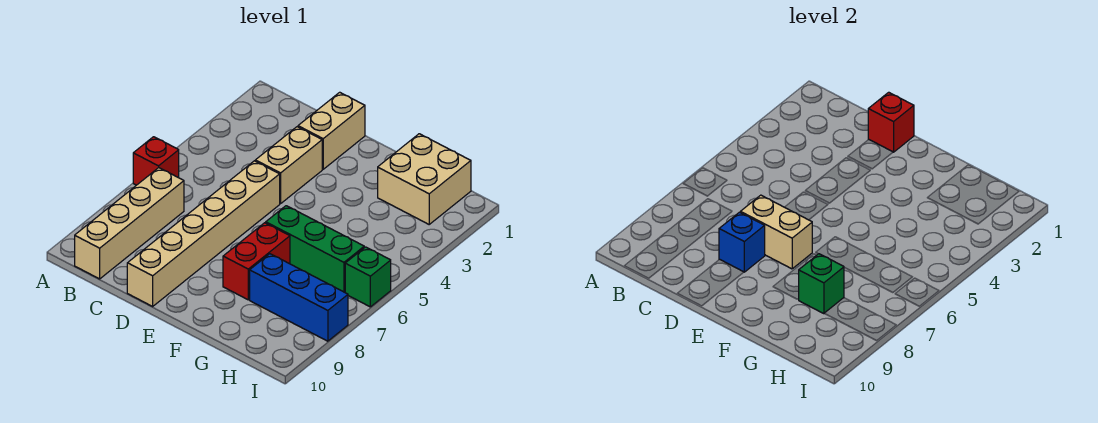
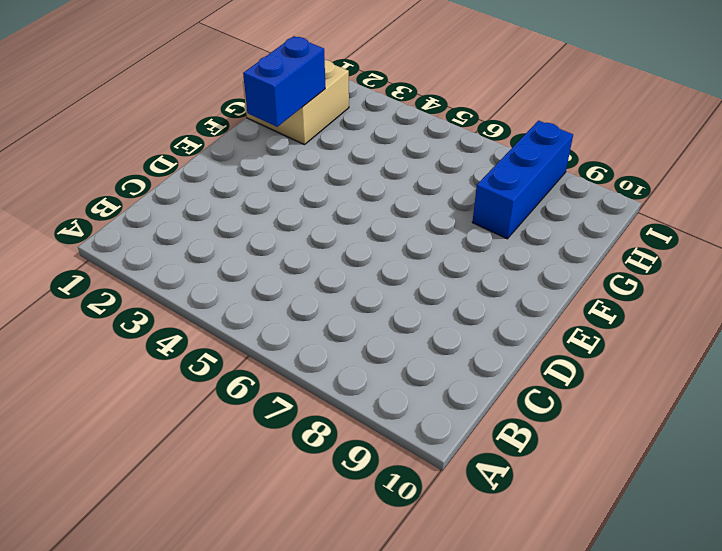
blue brick F2:G2 level 2 -> none
none -> red brick A6 level 1
none -> tan brick B7:B10 level 1
none -> tan brick D1:D2 level 1

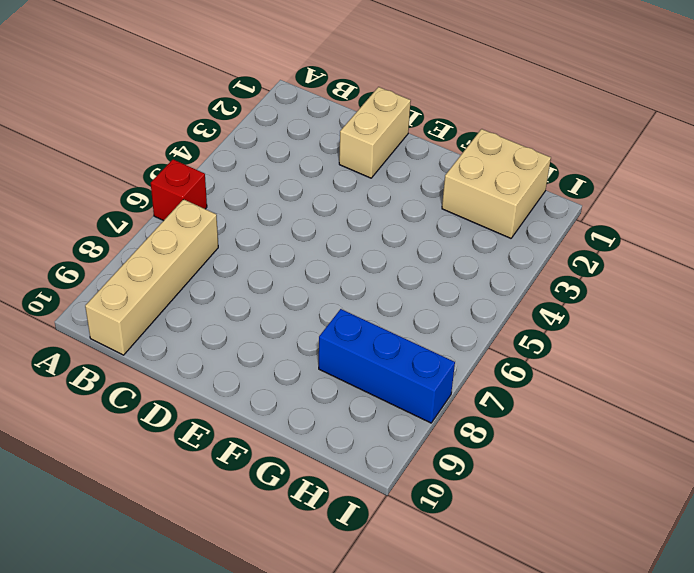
none -> tan brick D3:D4 level 1
none -> tan brick D5:D10 level 1
none -> green brick F6:H6 level 1

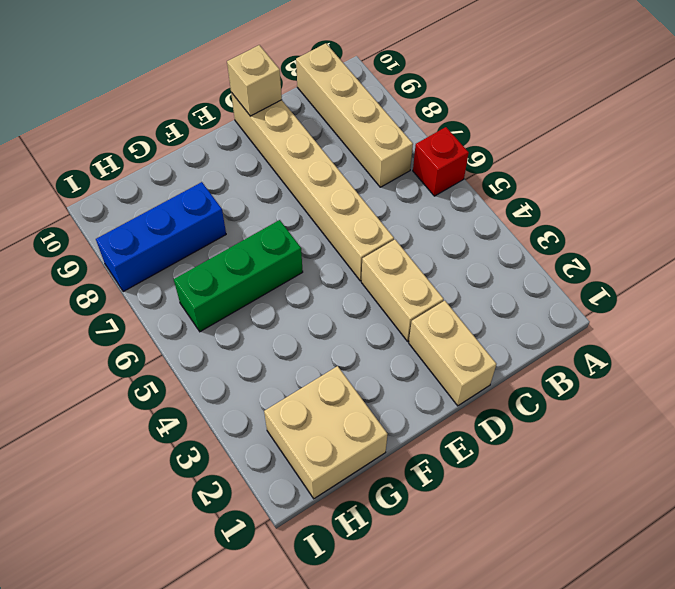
tan brick D10 level 2 -> none
none -> red brick F7:F8 level 1
none -> green brick I6 level 1
none -> red brick D1 level 2

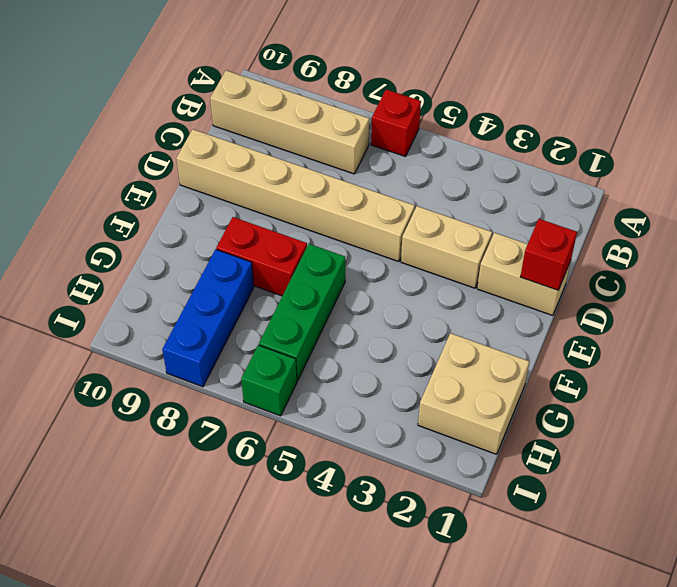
none -> tan brick D7:E7 level 2
none -> blue brick D8 level 2
none -> green brick G8 level 2

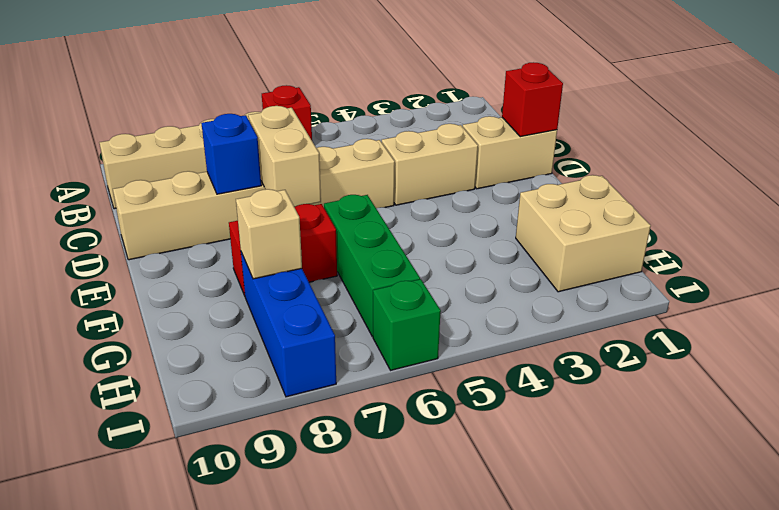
tan brick G8 level 2 -> green brick G8 level 2

